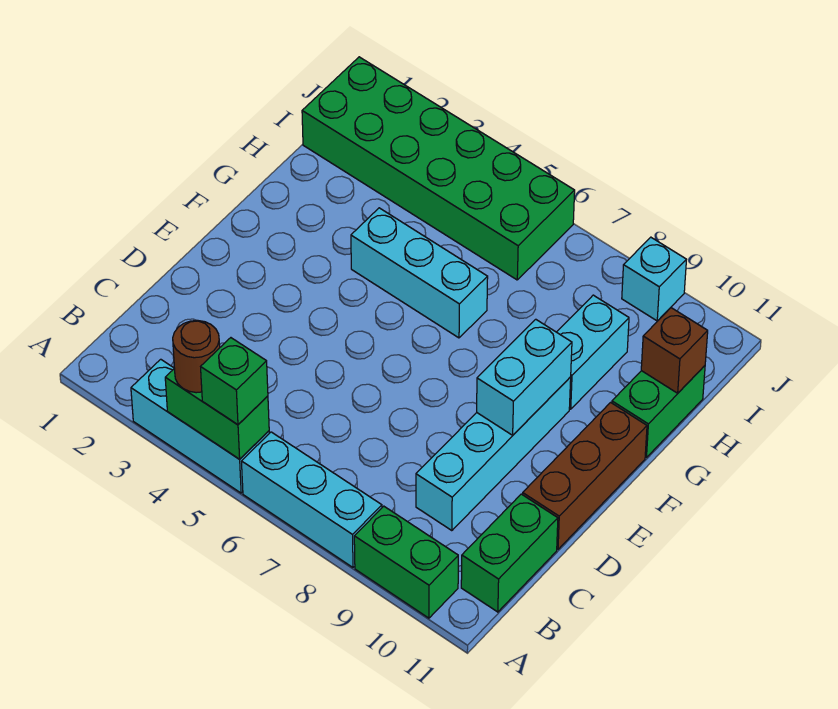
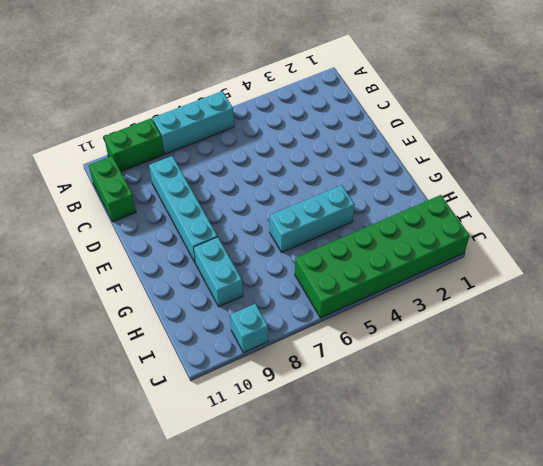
none -> cyan brick A3:A5 level 1
none -> brown brick D11:F11 level 1
none -> green brick G11:H11 level 1

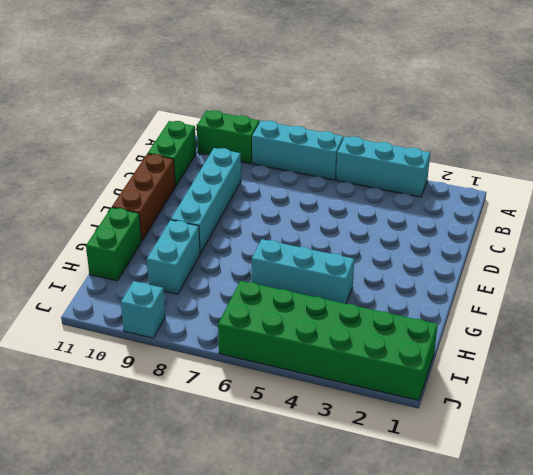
none -> green brick A4:A5 level 2
none -> cyan brick E9:F9 level 2
none -> brown brick H11 level 2

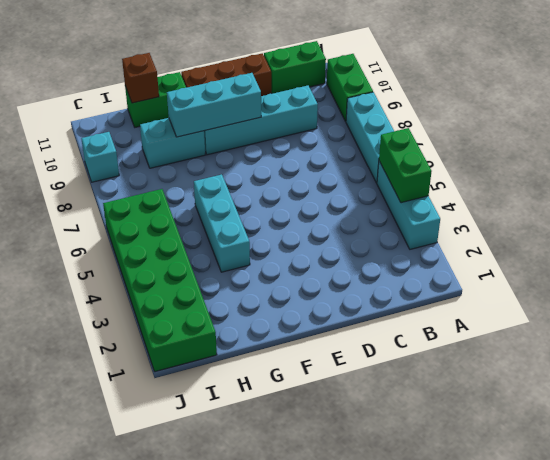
cyan brick E9:G9 level 2 -> cyan brick E9:F9 level 2
none -> brown round brick A4 level 3
none -> green brick A5 level 3

